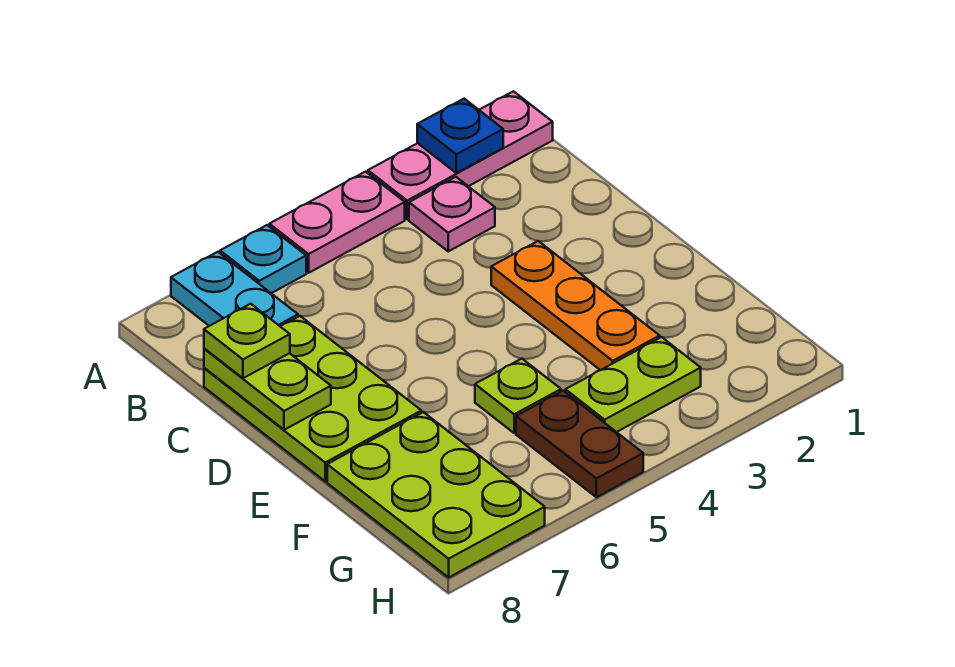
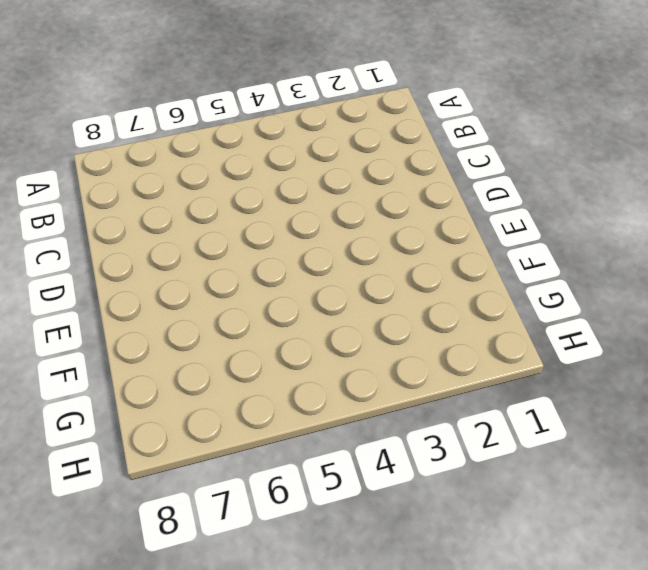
none -> pink plate A1:A3 level 1
none -> pink plate A4:A5 level 1
none -> cyan plate A6 level 1

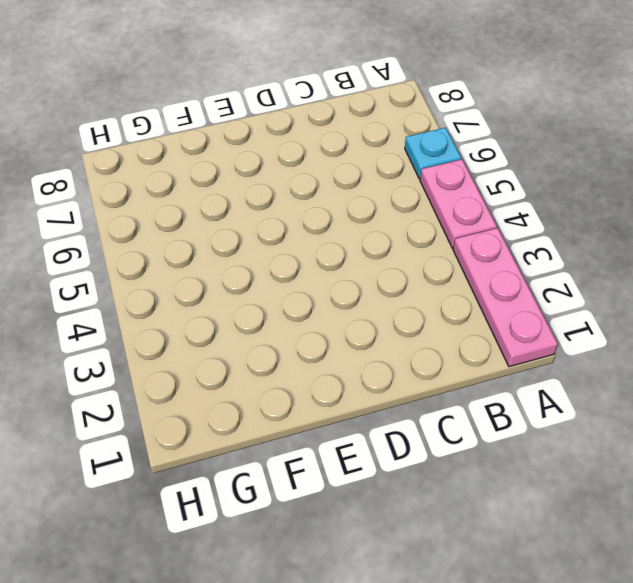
none -> cyan plate A7:B7 level 1
none -> pink plate B3 level 1
none -> lime plate C7:E8 level 1

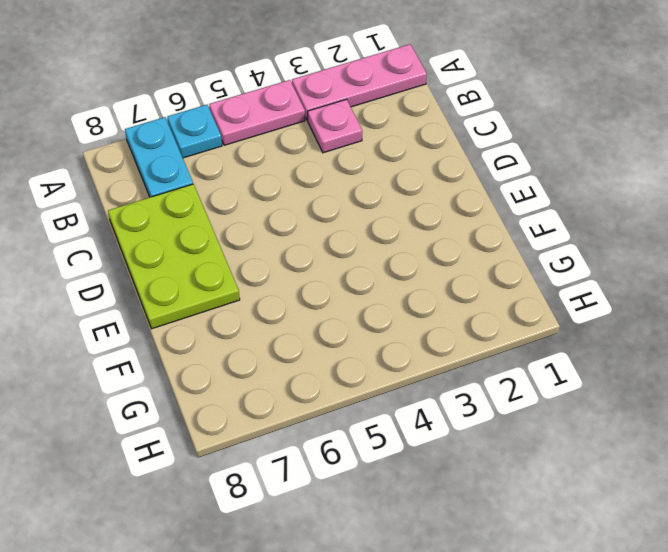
none -> orange plate D3:F3 level 1
none -> lime plate F5 level 1
none -> lime plate F7:H8 level 1

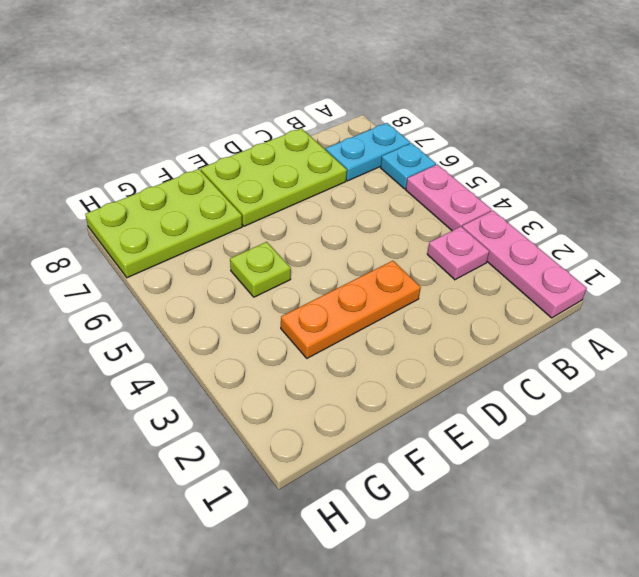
none -> lime plate G3:G4 level 1
none -> brown plate G5:H5 level 1
none -> blue plate A2 level 2

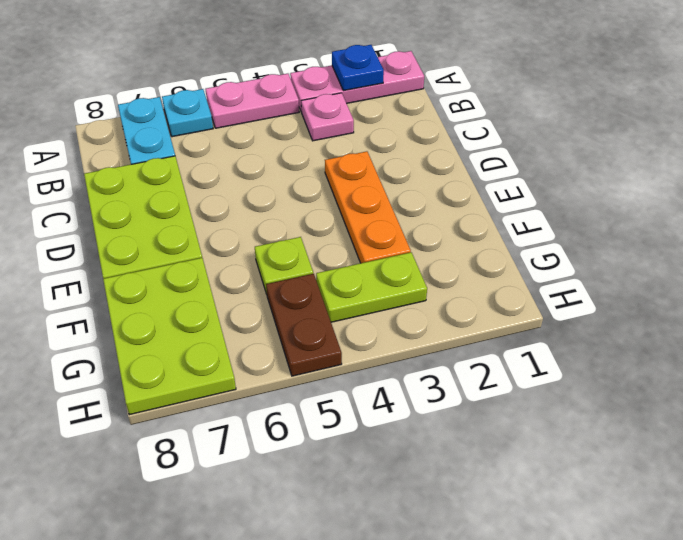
none -> lime plate C8:D8 level 2
none -> lime plate C8 level 3

